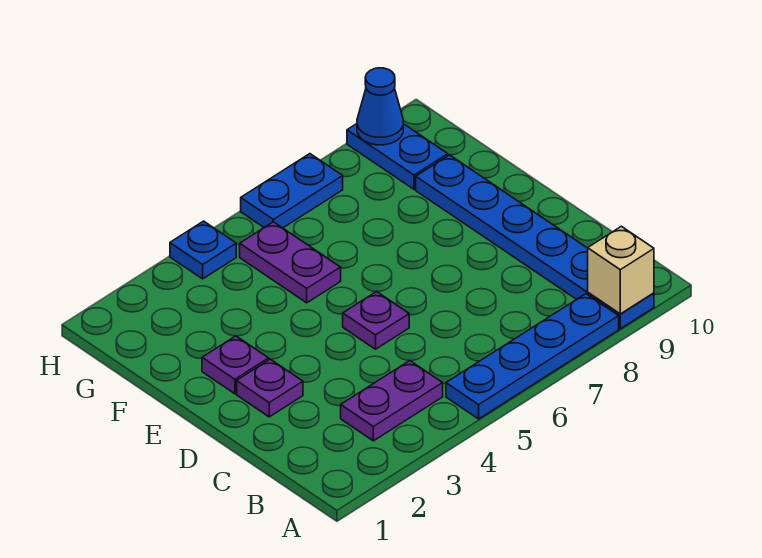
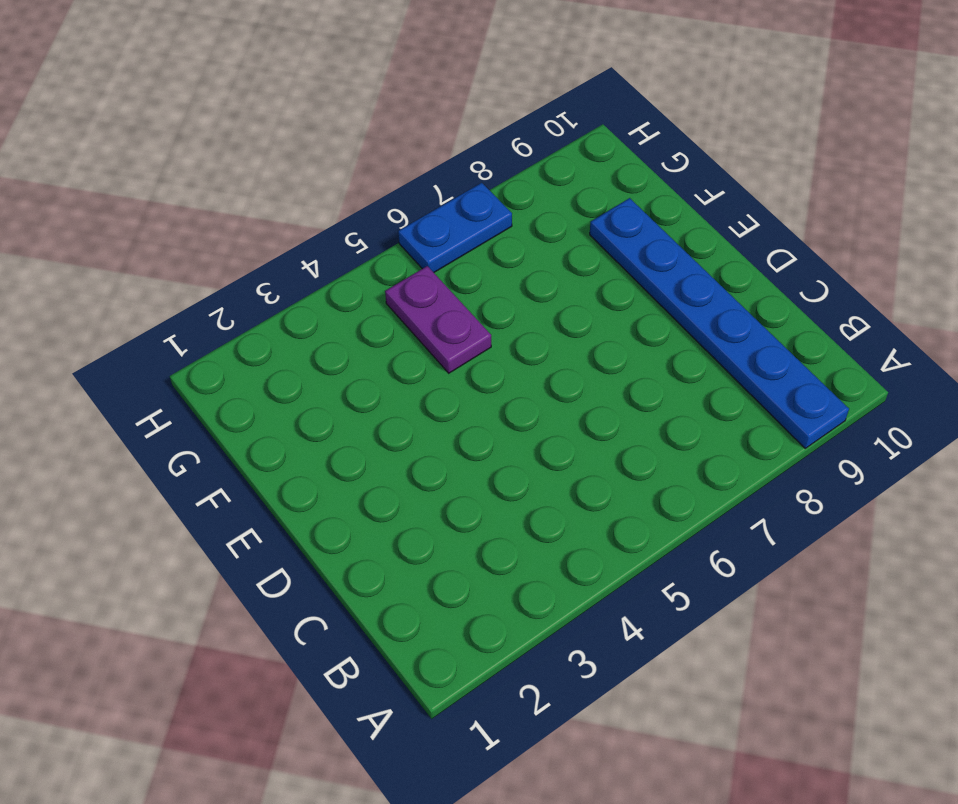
none -> blue plate A5:A8 level 1
none -> purple plate B3:B4 level 1
none -> purple plate D2 level 1

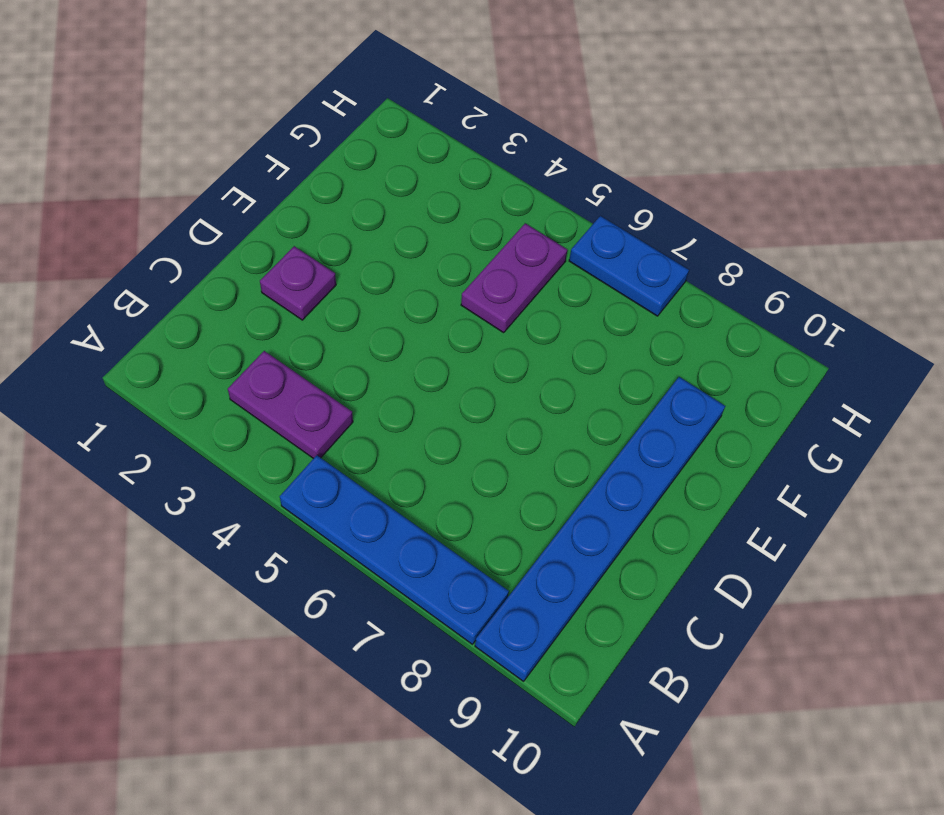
none -> purple plate D5 level 1
none -> purple plate E2 level 1
none -> blue plate G9:H9 level 1

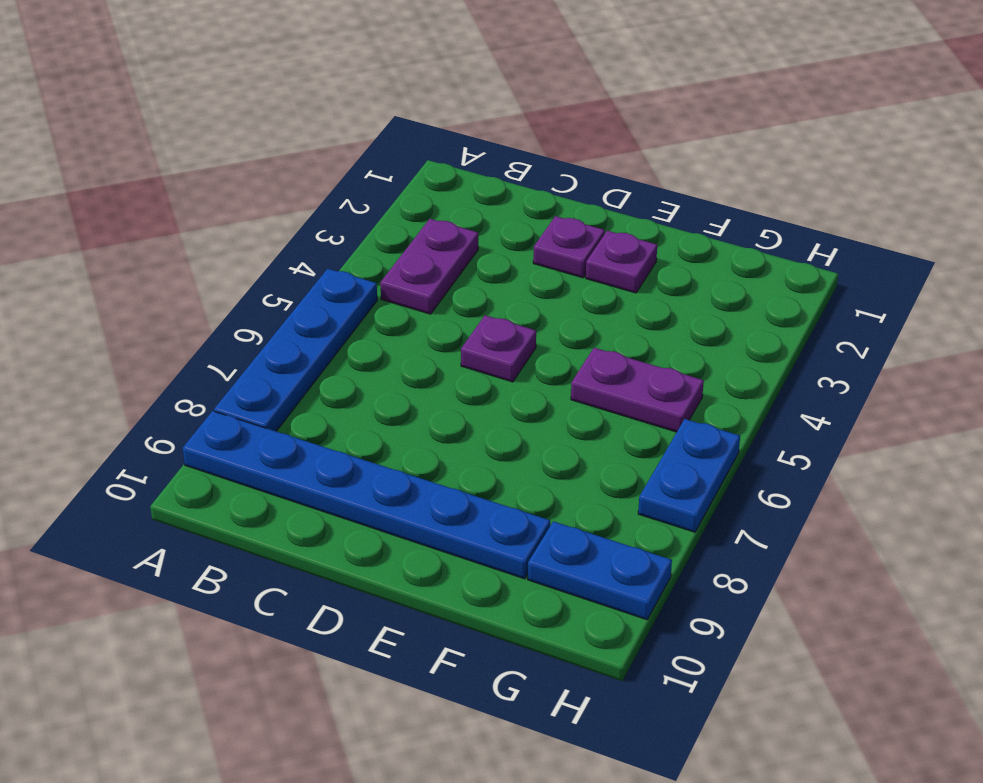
none -> blue plate H4 level 1
none -> tan brick A9 level 2
none -> blue cone H9 level 2

